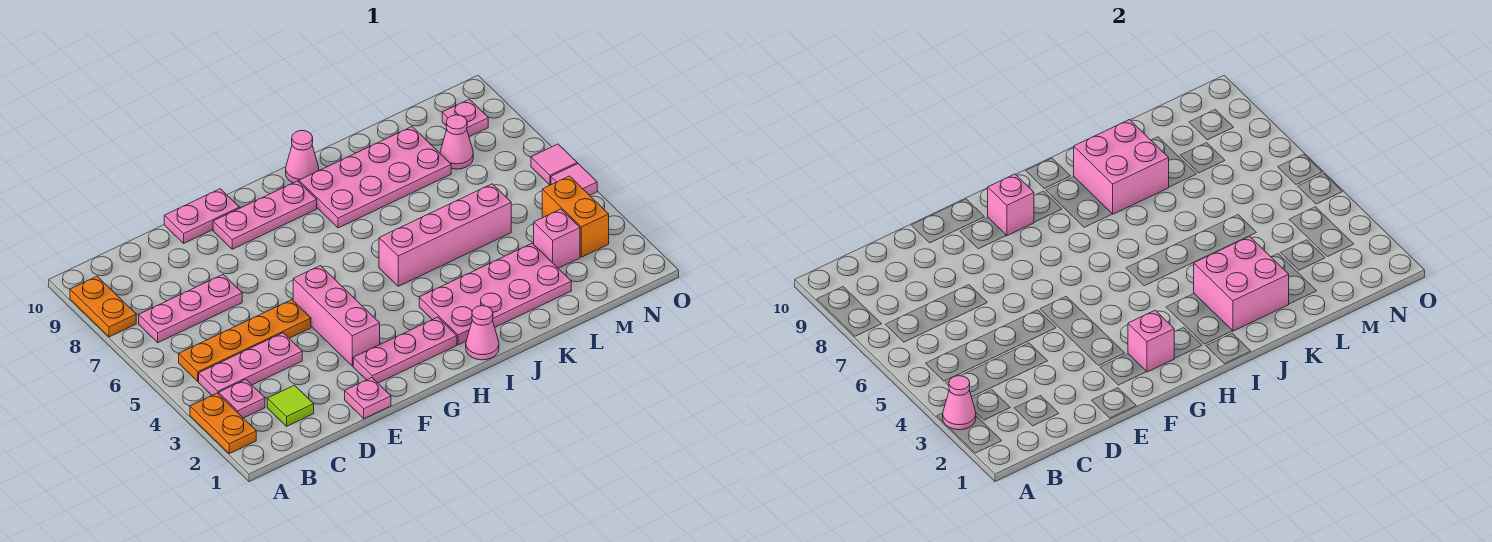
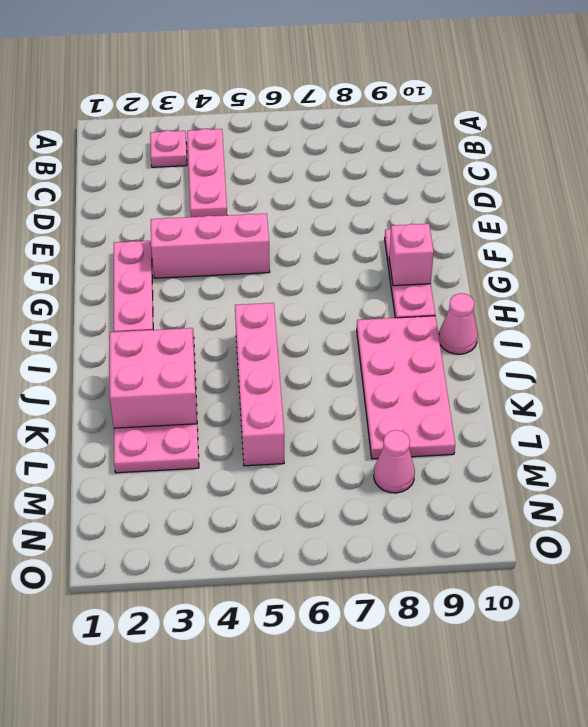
none -> orange plate A2:A3 level 1
none -> orange plate A8:A9 level 1
none -> orange plate B5:E5 level 1

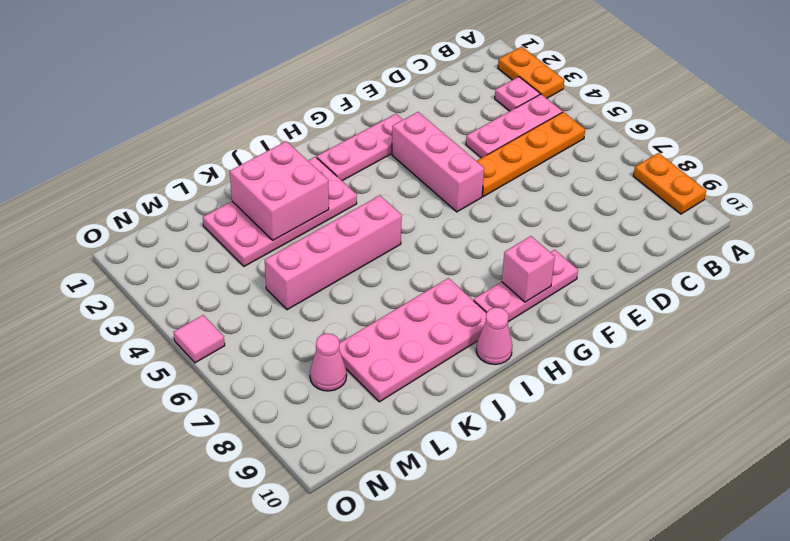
none -> pink plate B7:D7 level 1
none -> lime tile C2 level 1
none -> pink plate E1 level 1

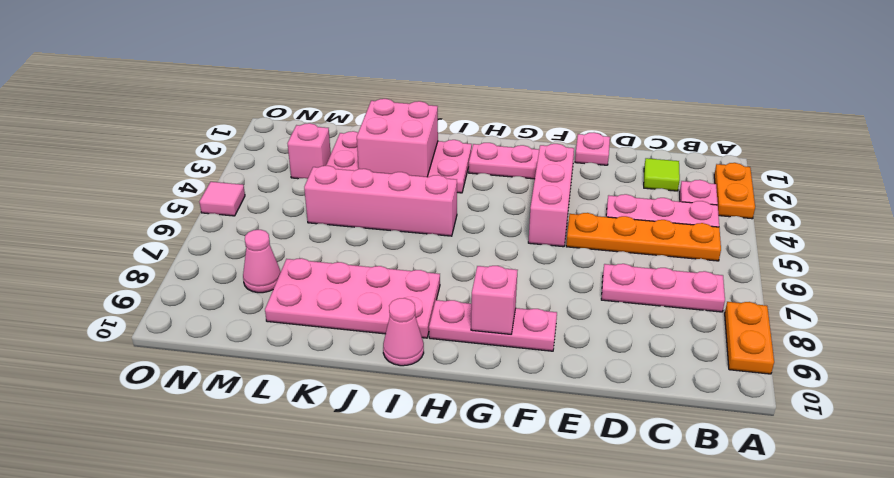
none -> pink plate E10:F10 level 1
none -> pink cone I1 level 1
none -> orange brick N3:N4 level 1

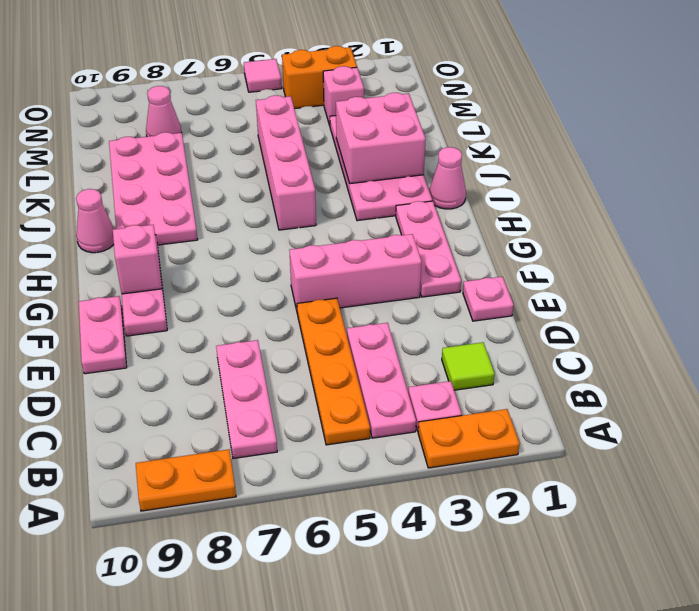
none -> pink plate N9 level 1
none -> pink tile O6 level 1
none -> pink cone A3 level 2

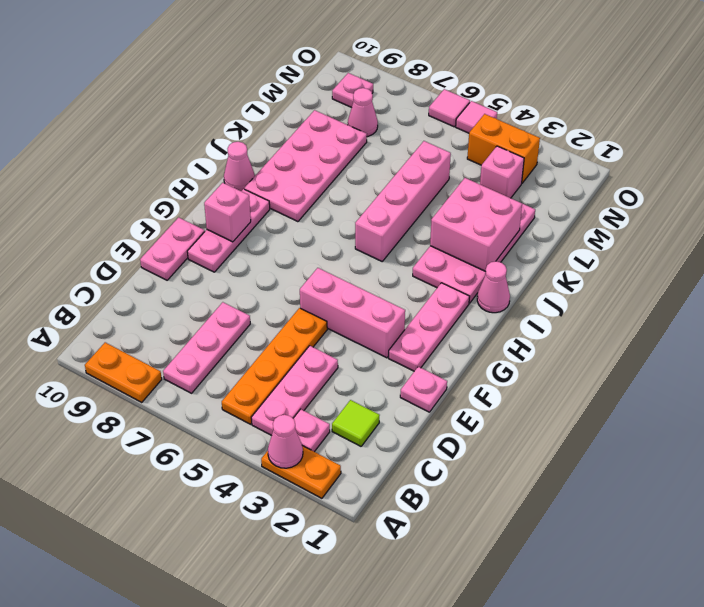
none -> pink brick G2 level 2
none -> pink brick J8:K9 level 2

